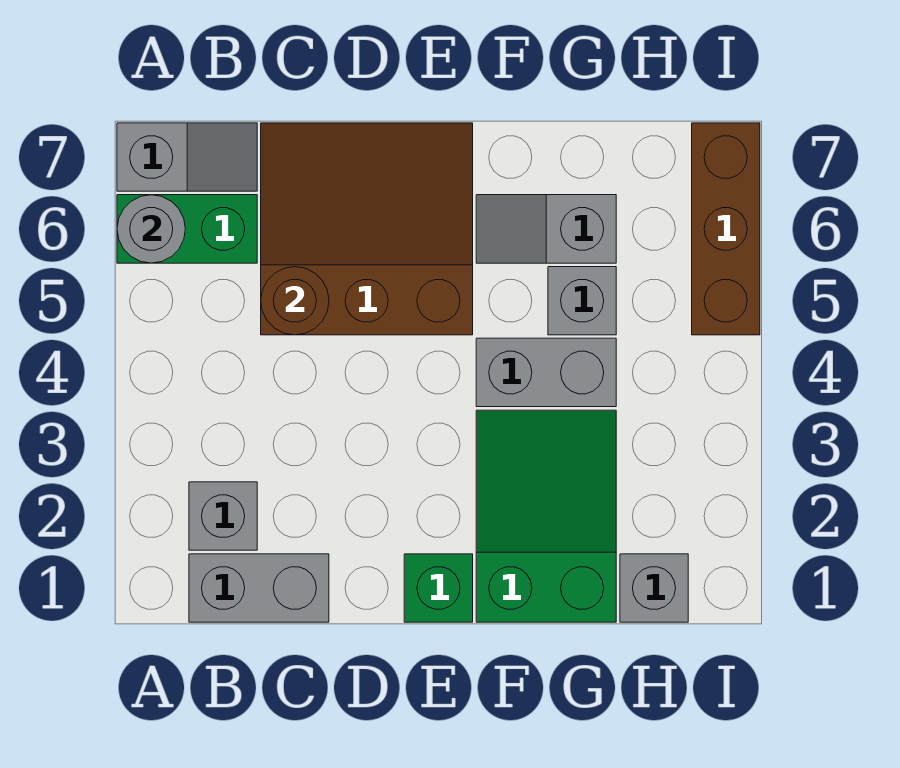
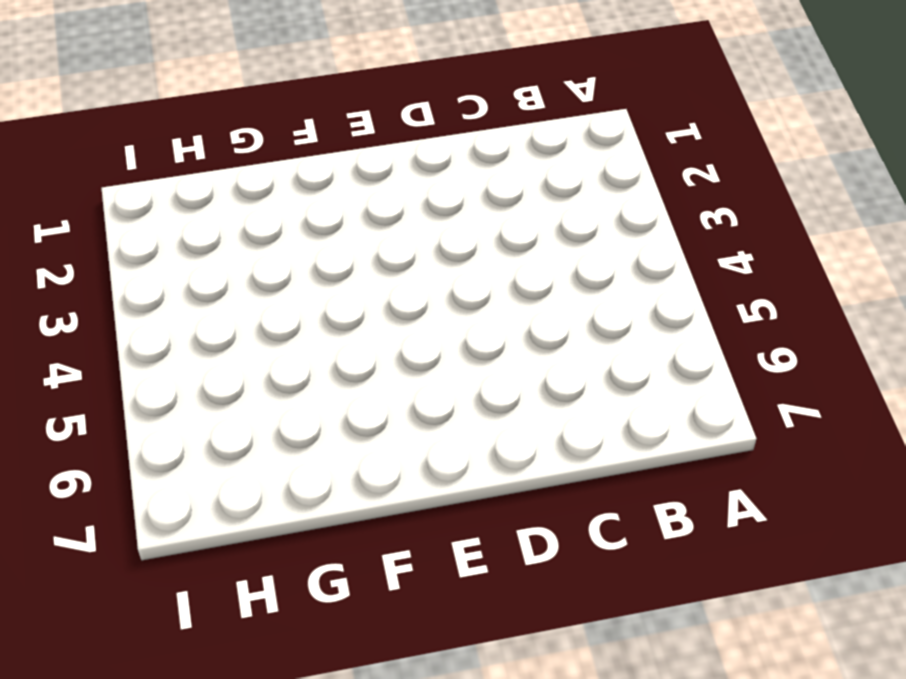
none -> green brick A6:B6 level 1
none -> grey slope A7:B7 level 1 top A
none -> grey brick B1:C1 level 1

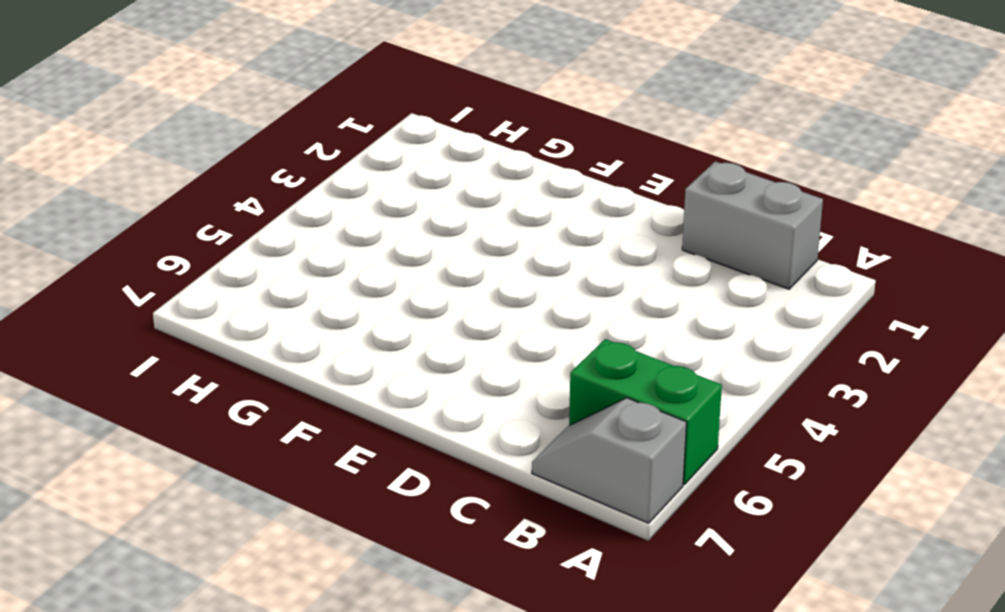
none -> grey brick B2 level 1
none -> brown slope C5:E7 level 1 top 5
none -> green brick E1 level 1

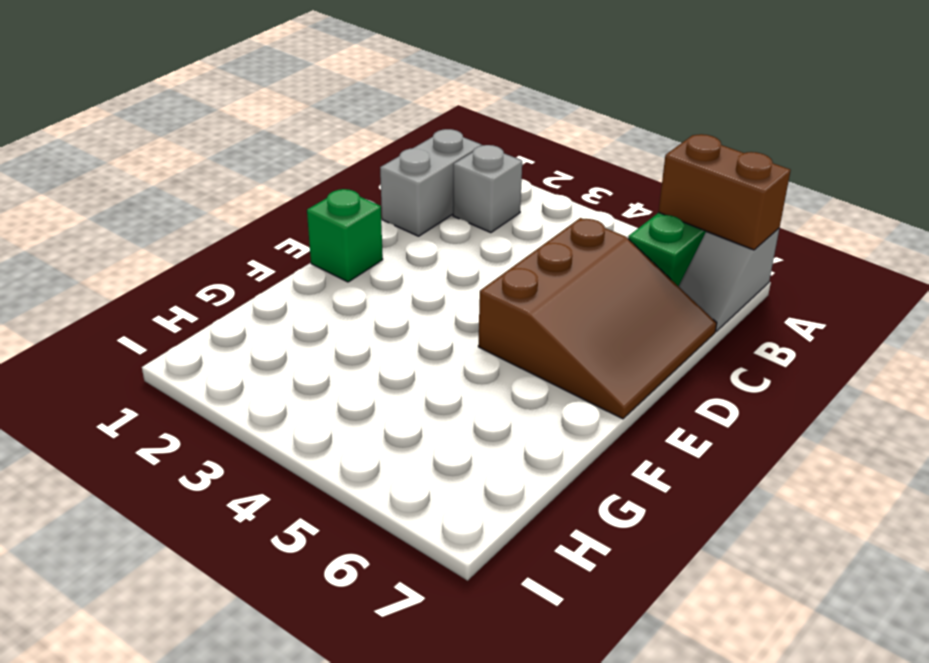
brown brick A6:A7 level 2 -> grey round brick A6 level 2
none -> green slope F1:G3 level 1 top 1
none -> grey brick F4:G4 level 1
none -> grey slope F6:G6 level 1 top G

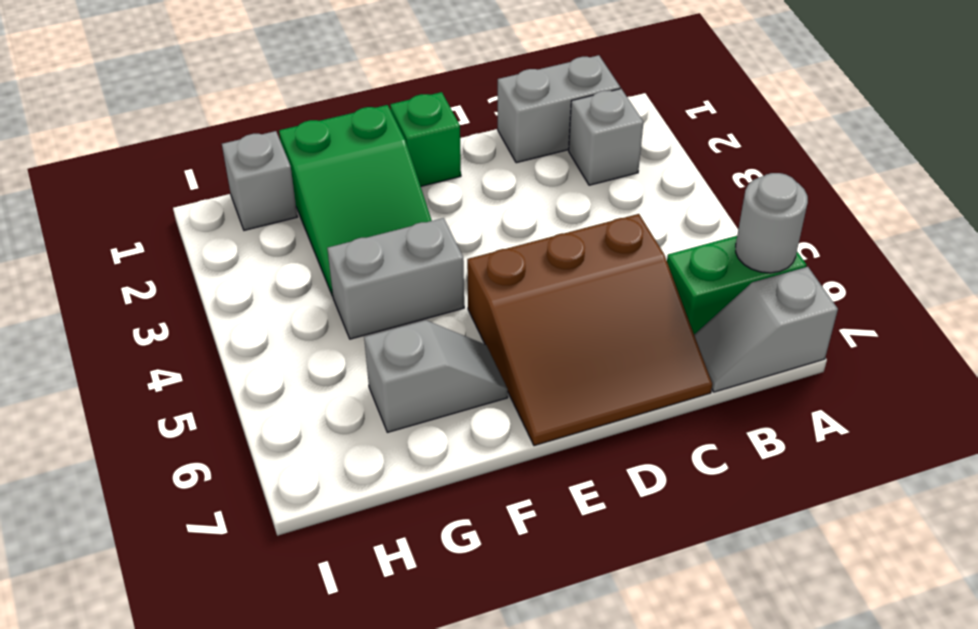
none -> grey brick G5 level 1
none -> brown brick I5:I7 level 1
none -> brown round brick C5 level 2

